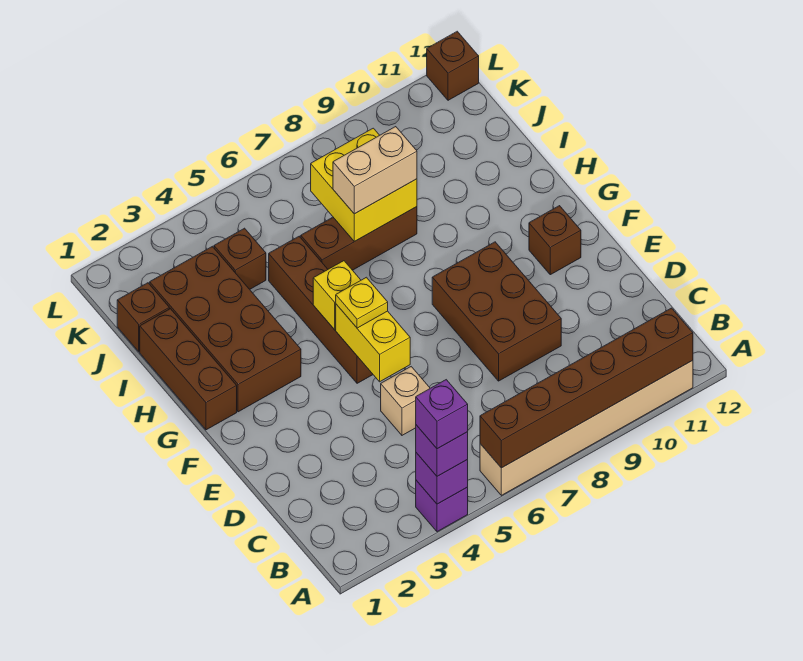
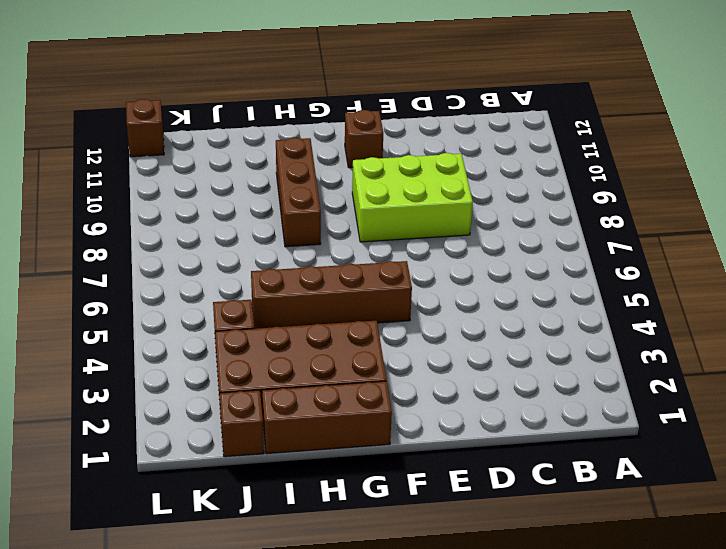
lime brick D8:F9 level 1 -> brown brick D8:F9 level 1
brown brick H8:H10 level 1 -> brown brick I6:I8 level 1
none -> purple brick A4 level 1
none -> tan brick A6:A11 level 1
none -> tan brick D5 level 1

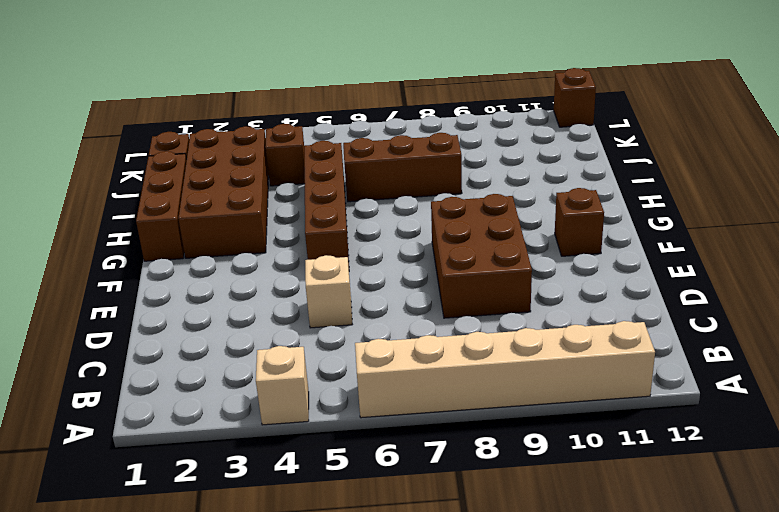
tan brick A4 level 1 -> purple brick A4 level 1
none -> purple brick A4 level 2
none -> brown brick A6:A11 level 2
none -> yellow brick E5:F5 level 2

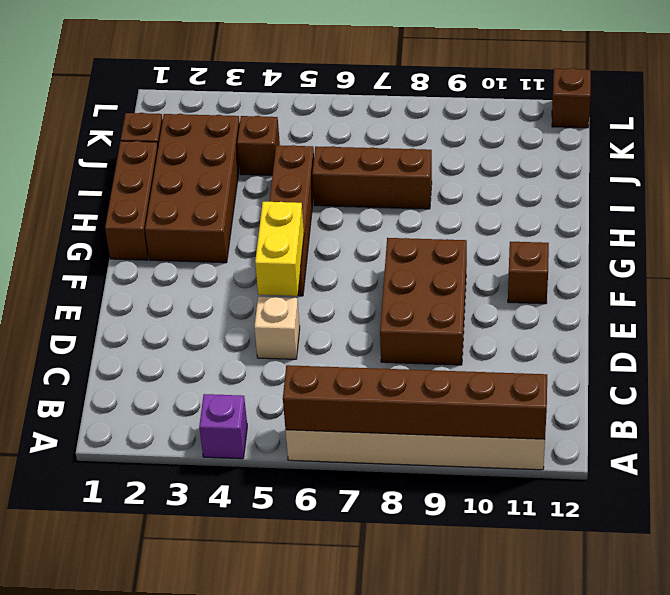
none -> purple brick A4 level 2
none -> yellow brick G5 level 2
none -> yellow brick I7:J8 level 2

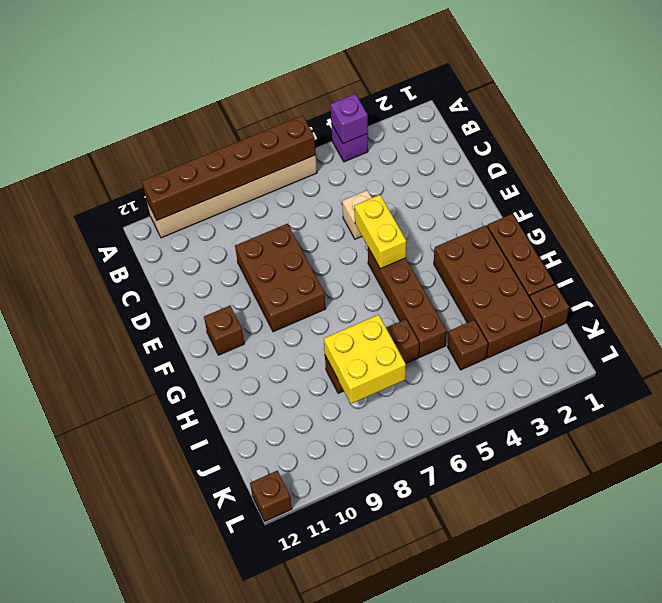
none -> yellow brick G5 level 2
none -> purple brick A4 level 3
none -> yellow plate F5 level 3

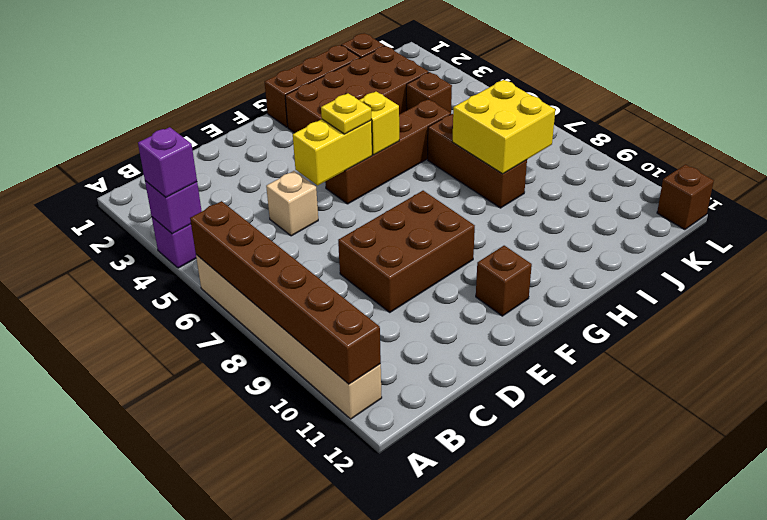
none -> tan brick I7:I8 level 3
none -> purple brick A4 level 4

